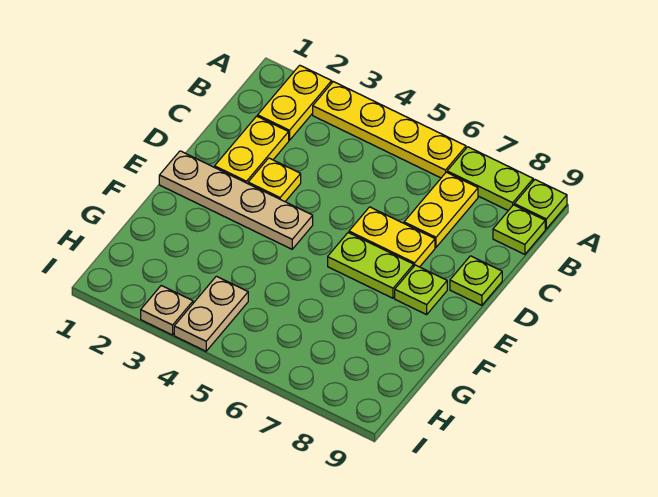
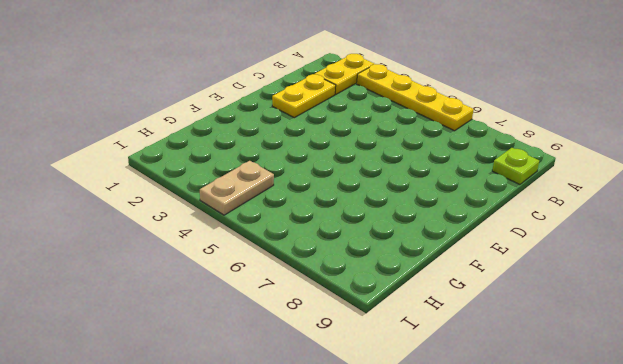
none -> lime plate A7:A8 level 1
none -> lime plate A9 level 1
none -> yellow plate B7:C7 level 1

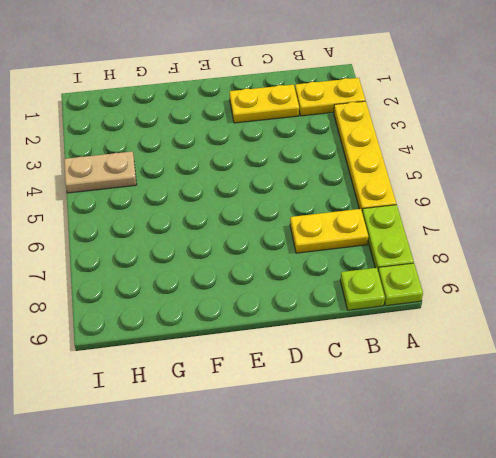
none -> yellow plate D3 level 1
none -> yellow plate D6:D7 level 1
none -> lime plate D9 level 1

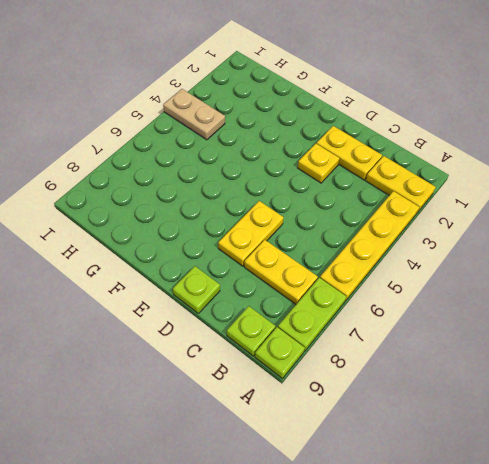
none -> tan plate E1:E4 level 1
none -> lime plate E6:E7 level 1
none -> lime plate E8 level 1

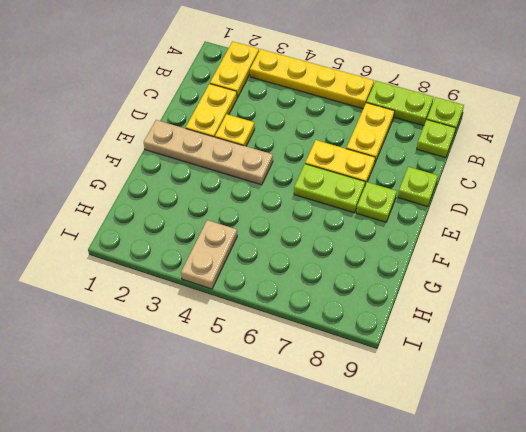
none -> tan plate I3 level 1

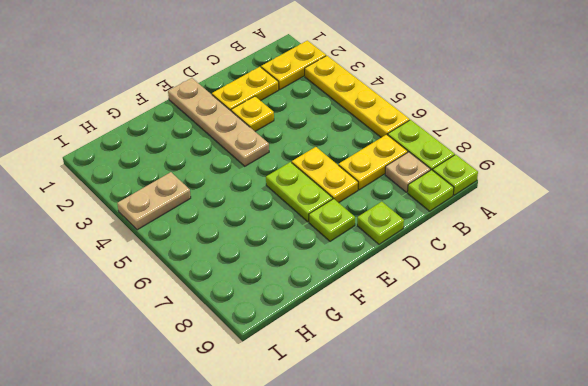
tan plate B8 level 1 -> tan plate I3 level 1

